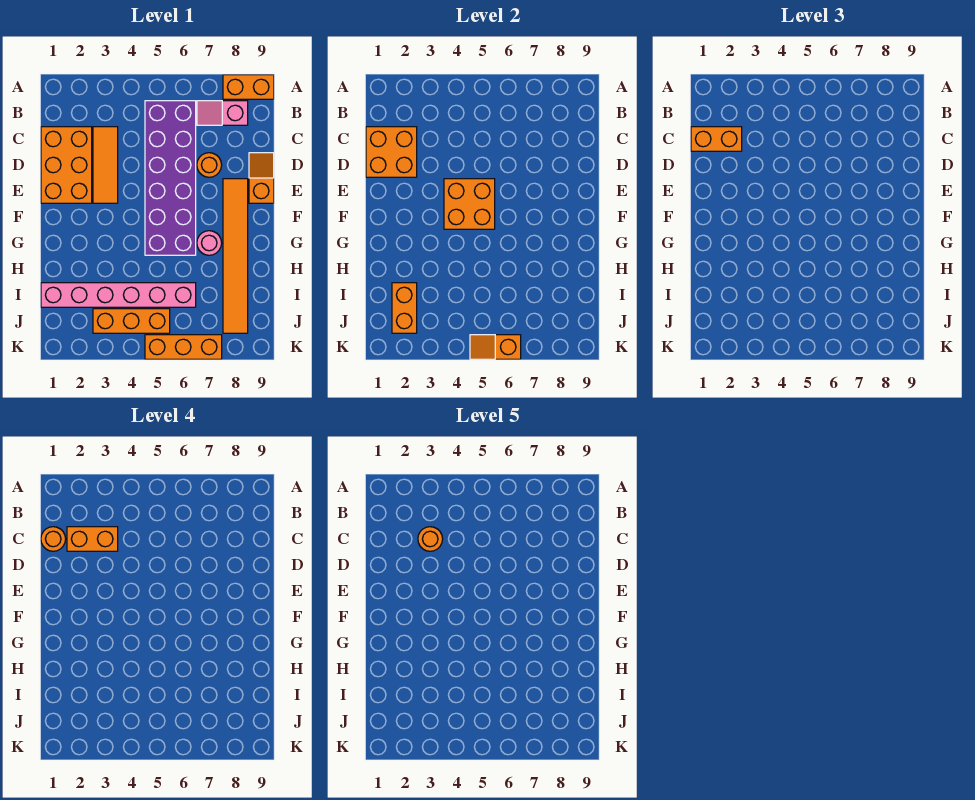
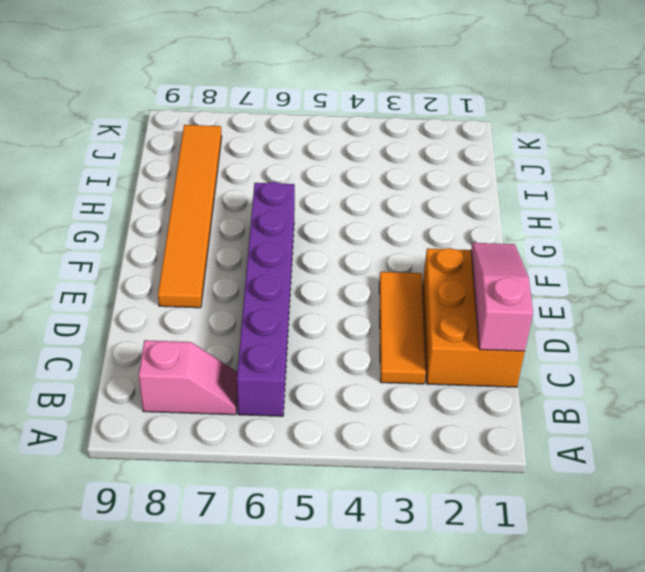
purple brick B6:G6 level 1 -> purple brick B5:G6 level 1
pink slope C1:E1 level 2 top C -> orange brick C1:D2 level 2
none -> orange brick A8:A9 level 1
none -> orange round brick D7 level 1
none -> orange slope D9:E9 level 1 top E

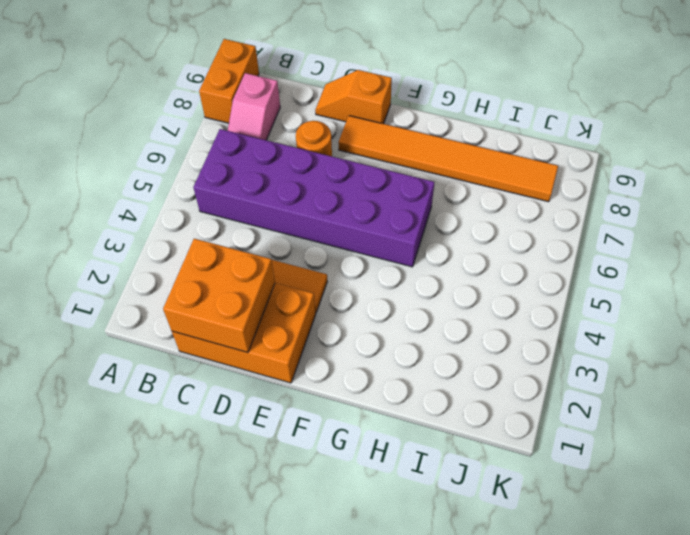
none -> pink round brick G7 level 1
none -> pink brick I1:I6 level 1
none -> orange brick J3:J5 level 1

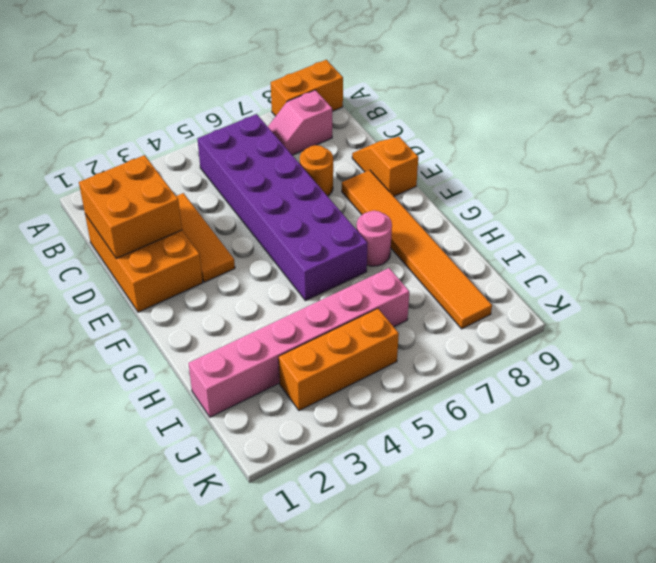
none -> orange brick K5:K7 level 1
none -> orange brick E4:F5 level 2
none -> orange brick I2:J2 level 2

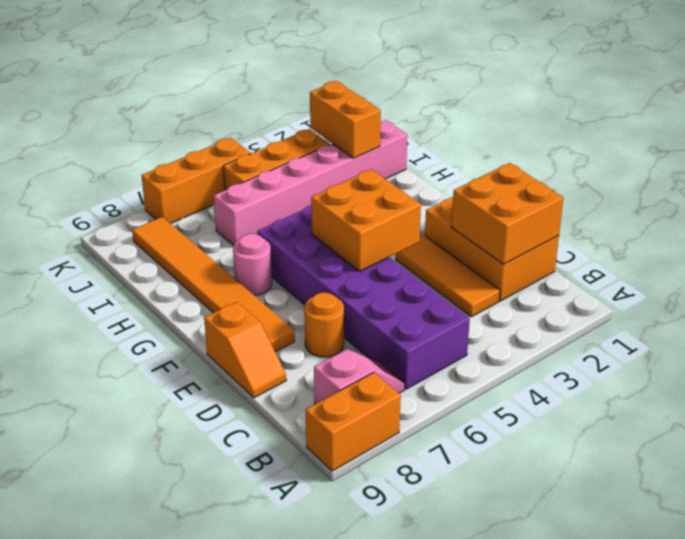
none -> orange slope K5:K6 level 2 top 6
none -> orange brick C1:C2 level 3
none -> orange round brick C1 level 4

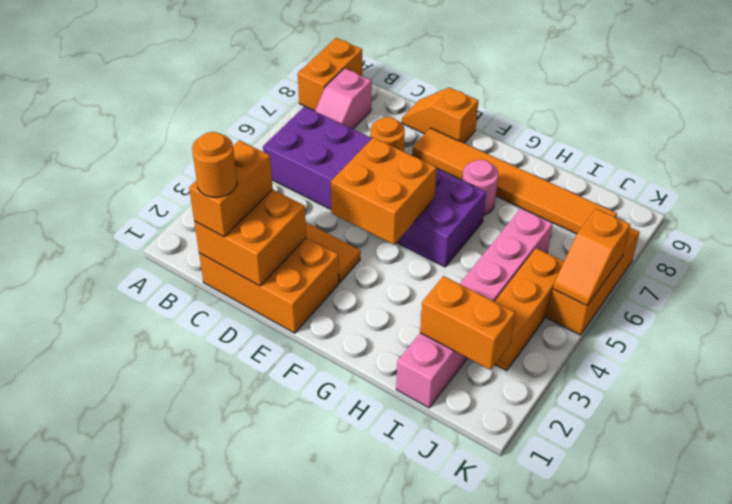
none -> orange brick C2:C3 level 4
none -> orange round brick C3 level 5

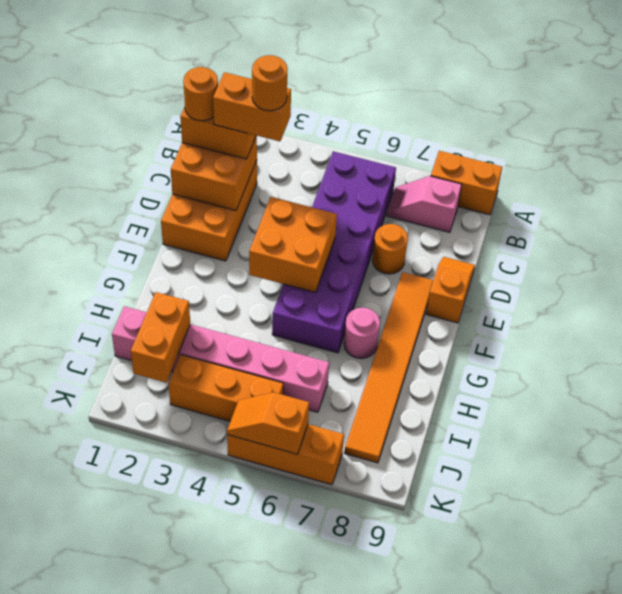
none -> orange tile C3:E3 level 1

